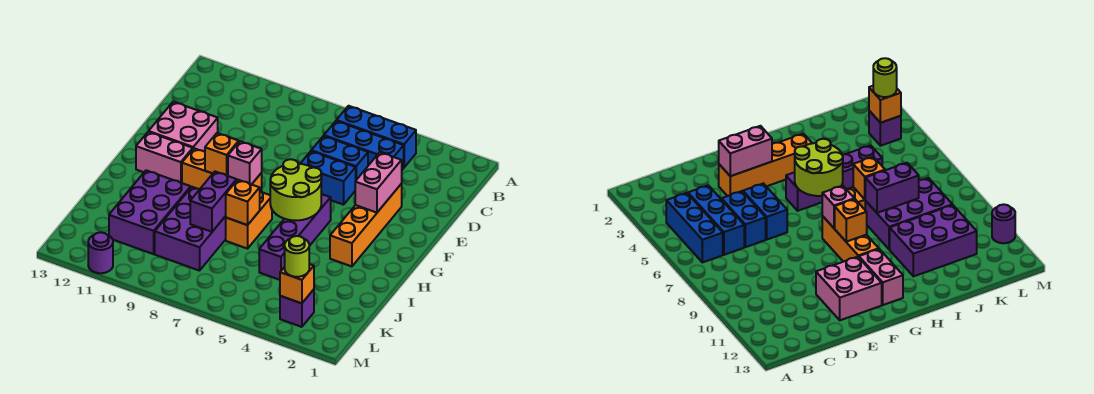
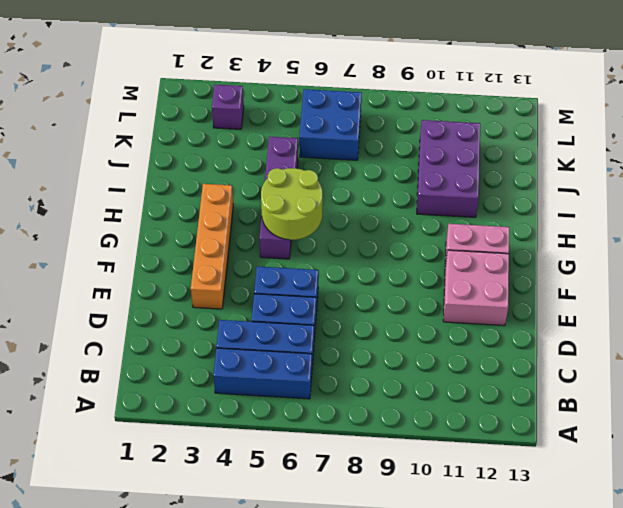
blue brick K6:L7 level 1 -> none
none -> orange brick G8:G10 level 1
none -> orange brick H7:I7 level 1
none -> purple brick I8:K9 level 1

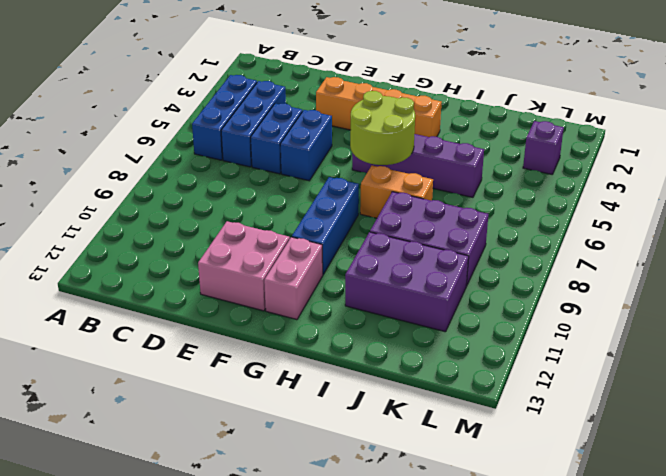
blue brick G8:G10 level 1 -> orange brick G8:G10 level 1
none -> purple round brick M11 level 1
none -> pink brick E3:F3 level 2
none -> pink brick G8 level 2

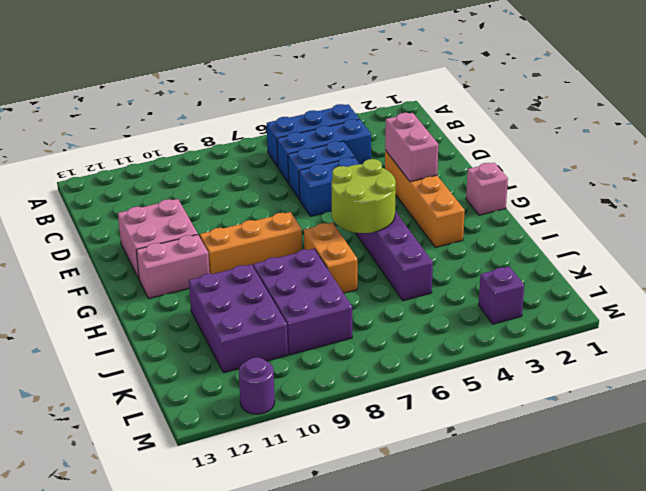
pink brick G1 level 1 -> pink brick G8 level 2
none -> orange brick G9 level 2
none -> orange brick I7 level 2
none -> purple brick I8:J8 level 2

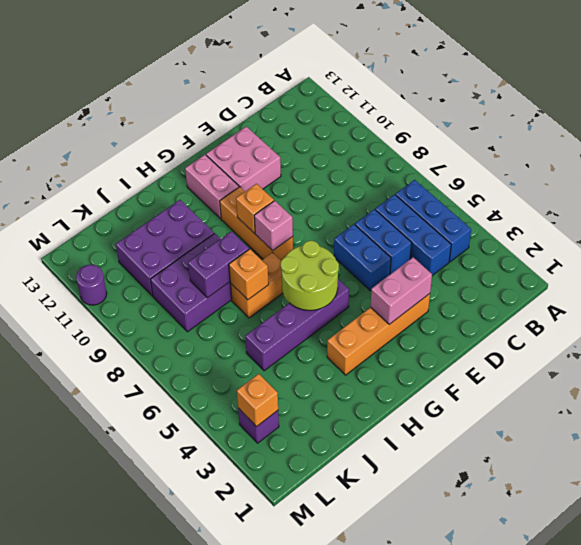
none -> lime round brick L3 level 3

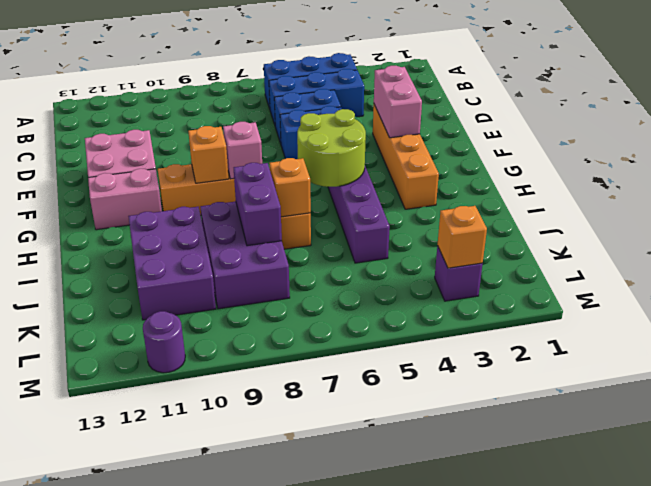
none -> lime round brick L3 level 3

